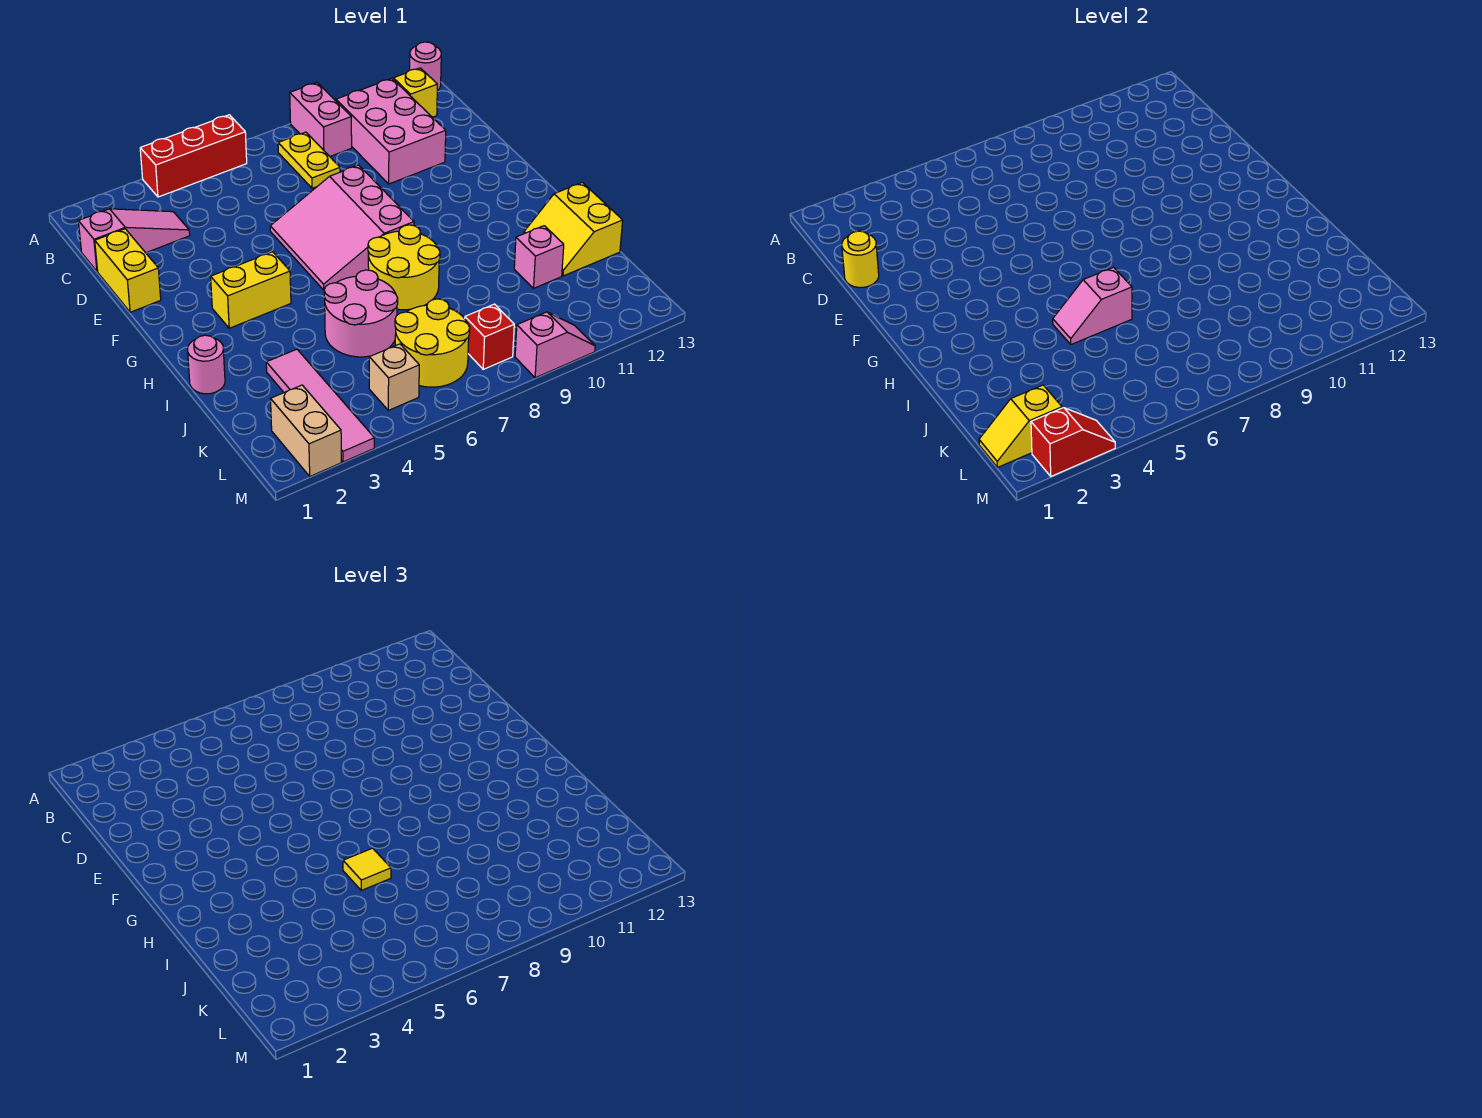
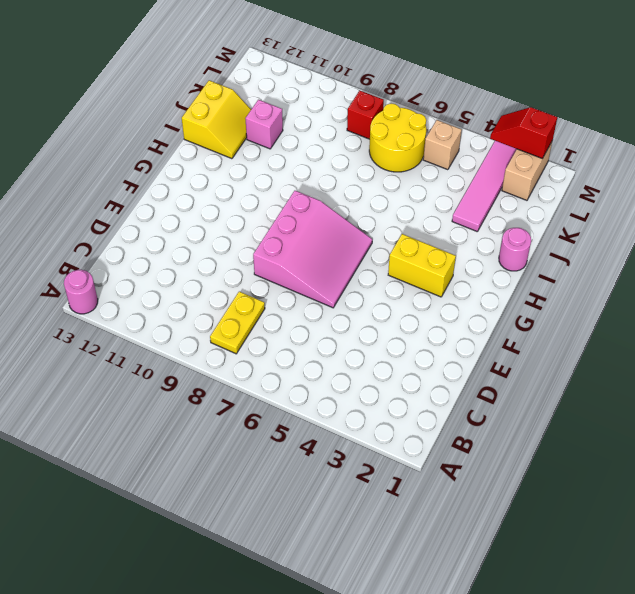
none -> red brick A4:A6 level 1
none -> pink brick A9:B9 level 1
none -> pink brick B10:D11 level 1

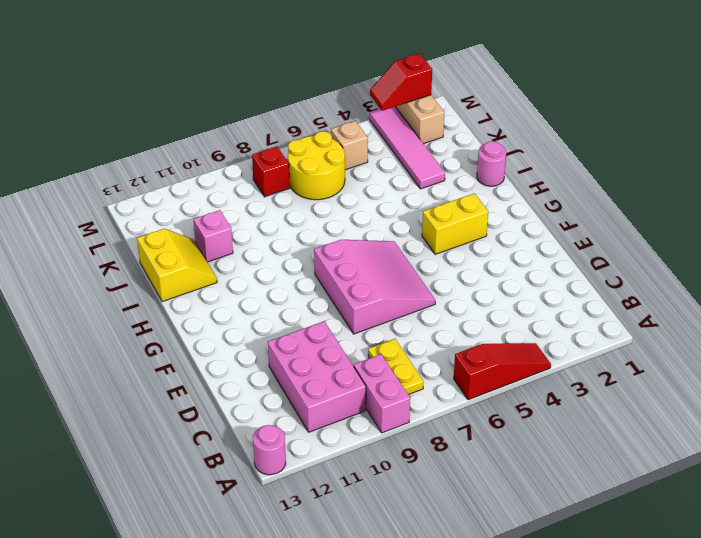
red slope A4:A6 level 1 top 6 -> red brick A4:A6 level 1
none -> yellow brick B12 level 1
none -> pink slope C1:C3 level 1 top 1
none -> yellow brick D1:E1 level 1

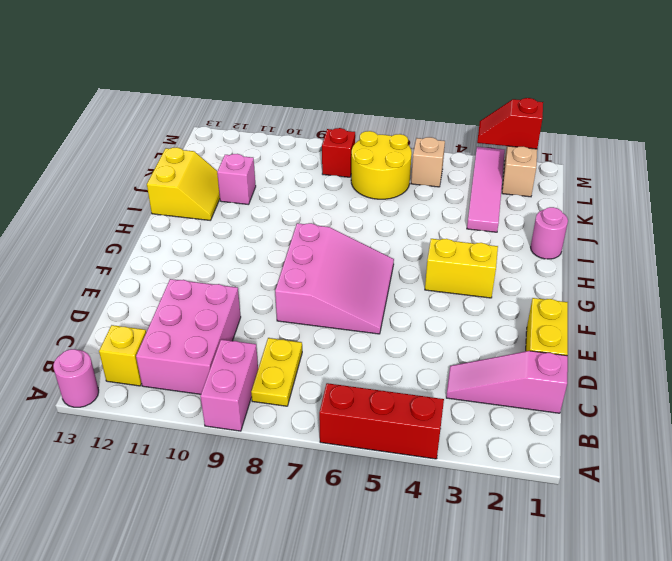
none -> yellow round brick H7:I8 level 1
none -> pink round brick I5:J6 level 1
none -> pink slope M9:M10 level 1 top 9

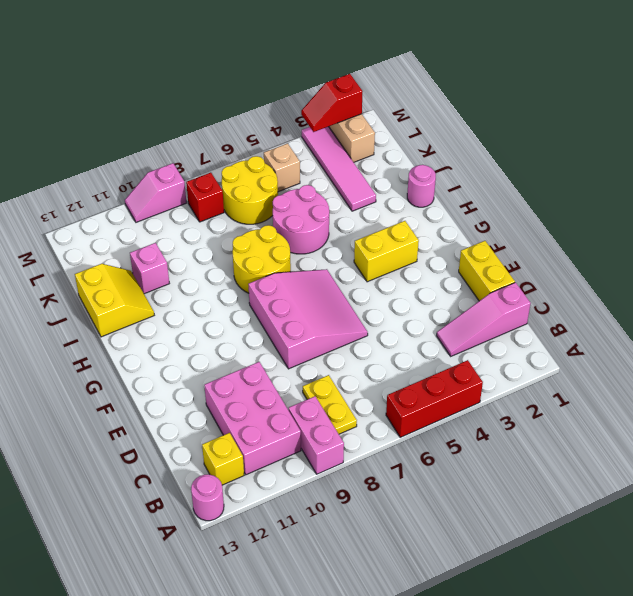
none -> yellow round brick D1 level 2
none -> pink slope I5:I6 level 2 top 6
none -> yellow slope L1:L2 level 2 top 2

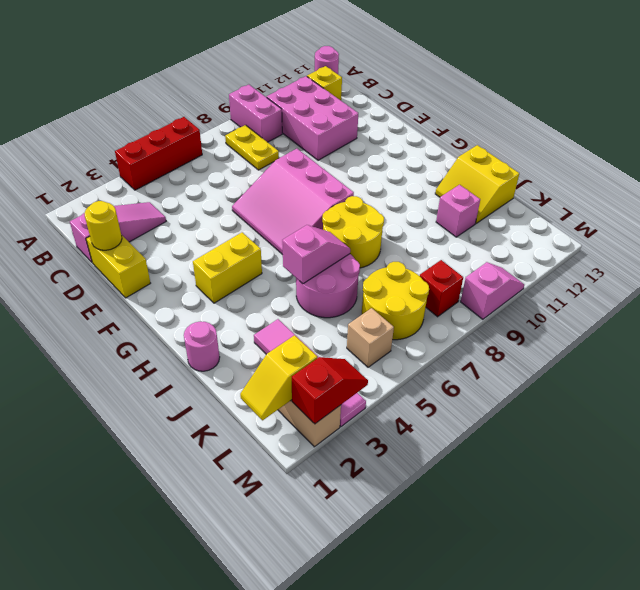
pink slope I5:I6 level 2 top 5 -> pink slope I5:I6 level 2 top 6
none -> yellow tile I6 level 3

